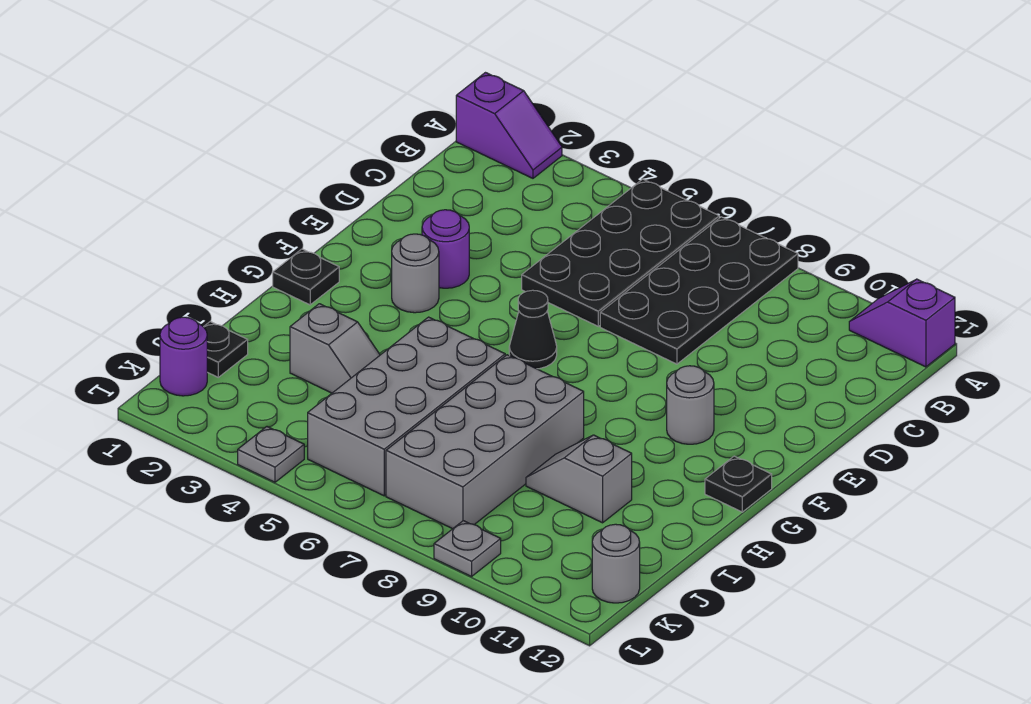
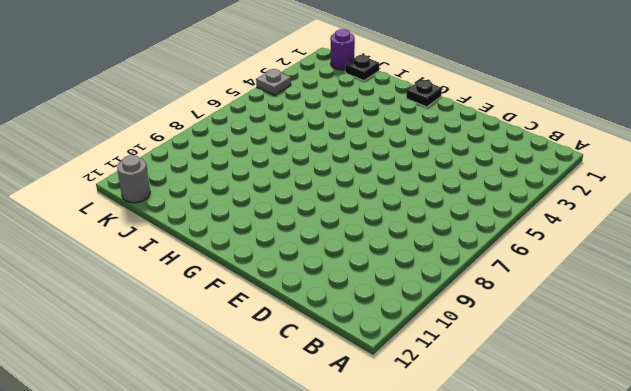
none -> purple slope A1:A2 level 1 top 1
none -> black plate A5:D6 level 1
none -> black plate A7:D8 level 1

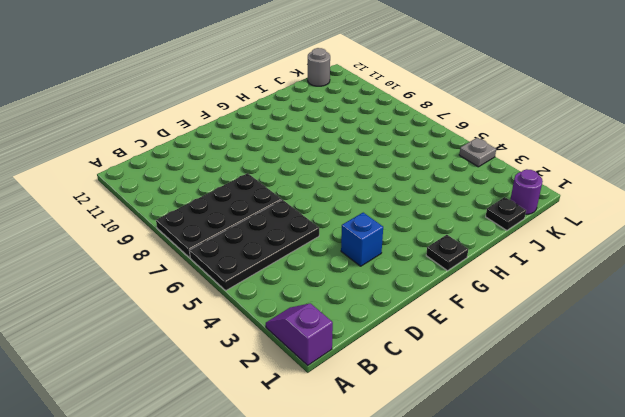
blue brick E3 level 1 -> purple round brick E3 level 1
none -> purple slope A11:A12 level 1 top 12
none -> grey round brick F3 level 1
none -> black cone F6 level 1

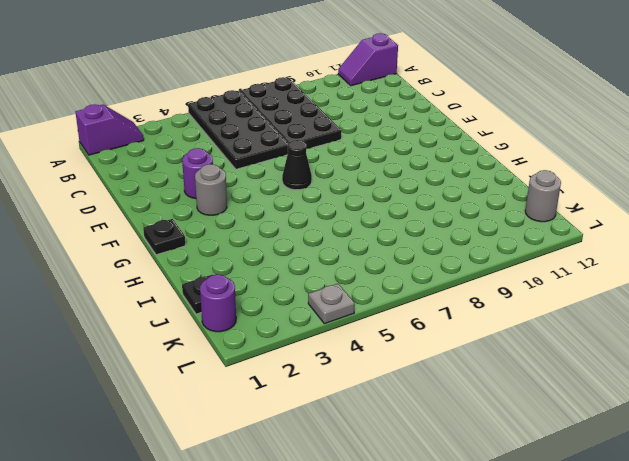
none -> grey round brick F10 level 1
none -> black plate G12 level 1
none -> grey brick H5:K6 level 1

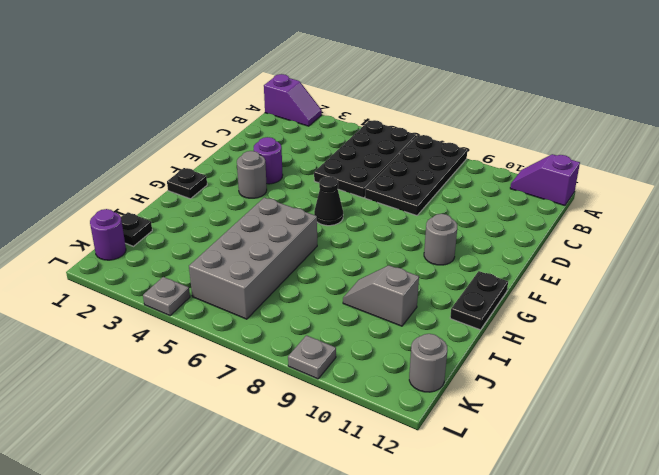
black plate G12:H12 level 1 -> black plate G12 level 1
none -> grey brick H7:K8 level 1
none -> grey slope I3:I4 level 1 top 3

